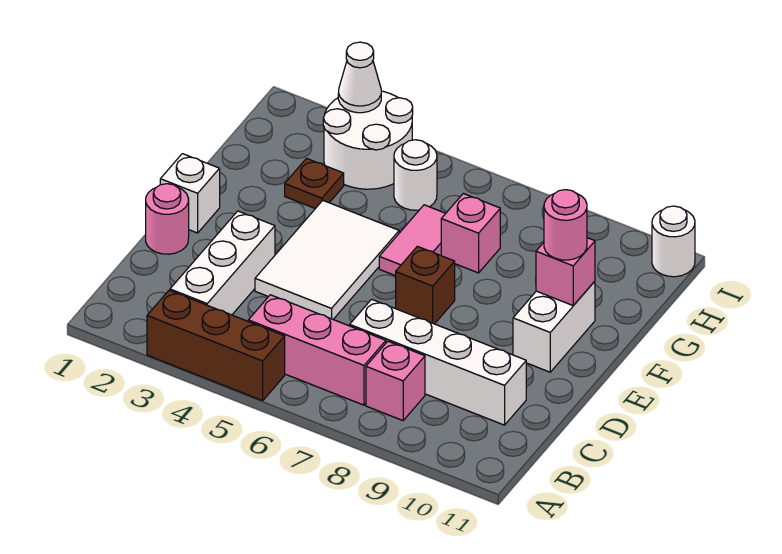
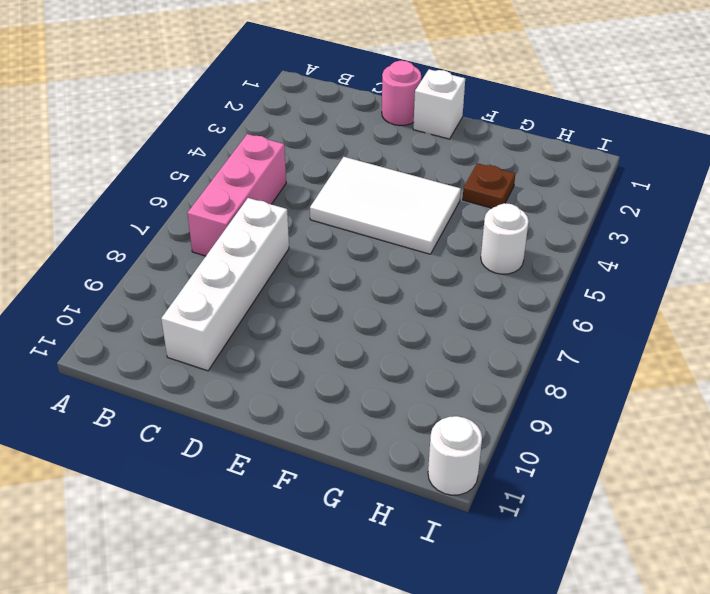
none -> brown brick A3:A5 level 1
none -> white brick B3:D3 level 1
none -> pink brick B8 level 1

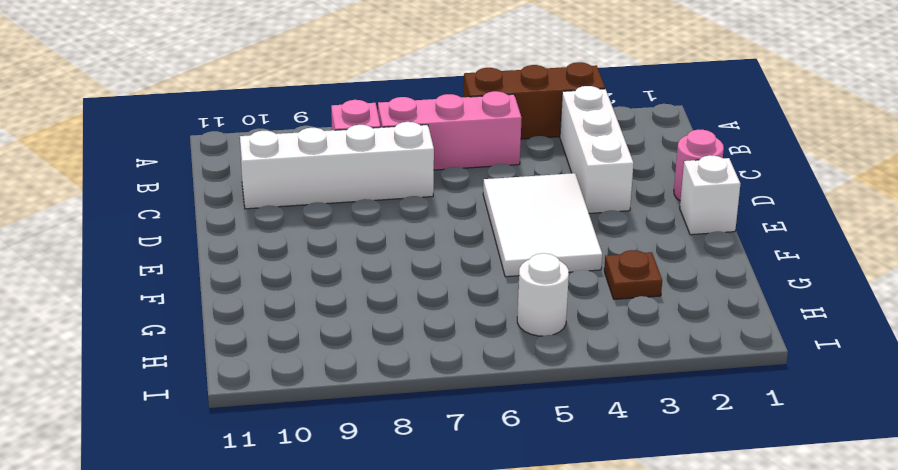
none -> brown brick E7 level 1
none -> white brick E10:F10 level 1
none -> pink tile F6:G6 level 1

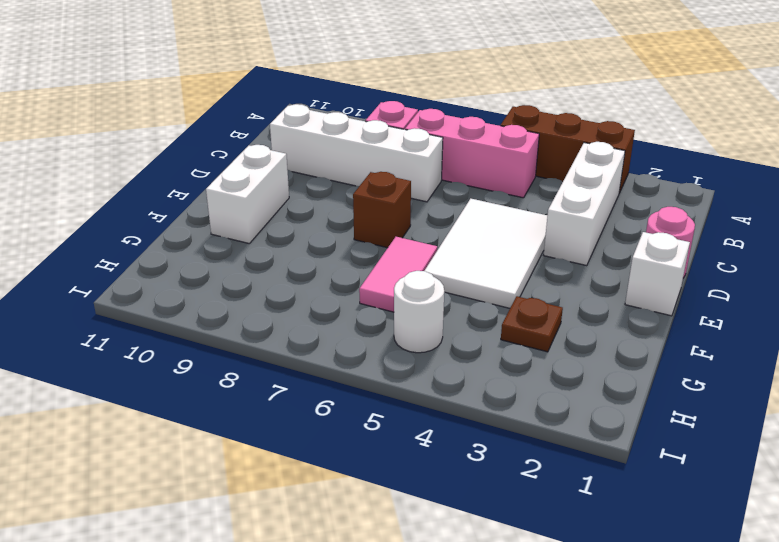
none -> pink brick G7 level 1
none -> white round brick H3:I4 level 1
none -> white round brick I11 level 1

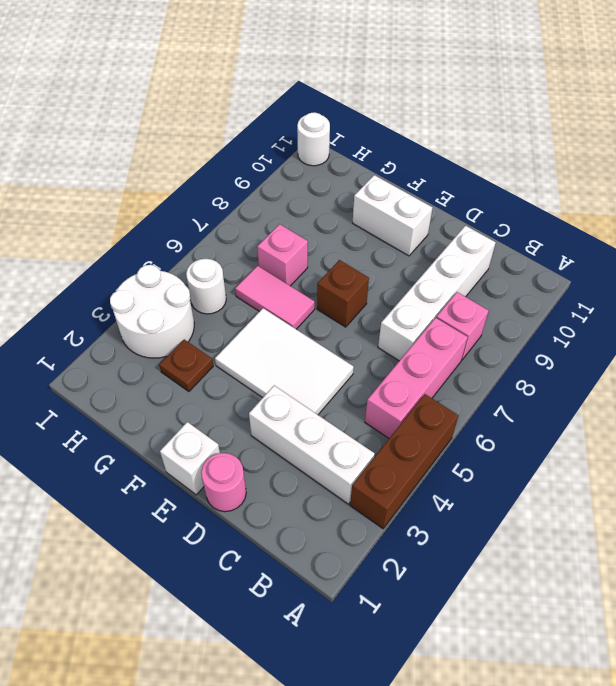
none -> pink brick F10 level 2
none -> white cone I3 level 2
none -> pink round brick F10 level 3

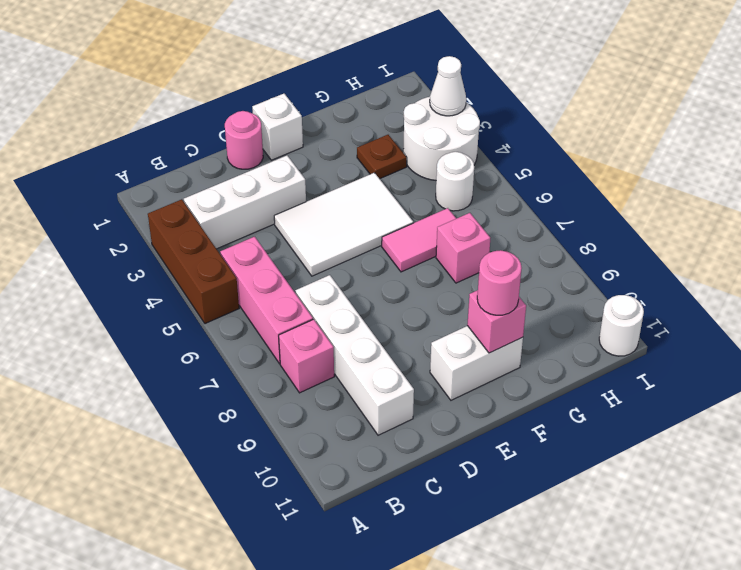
none -> brown brick E7 level 1

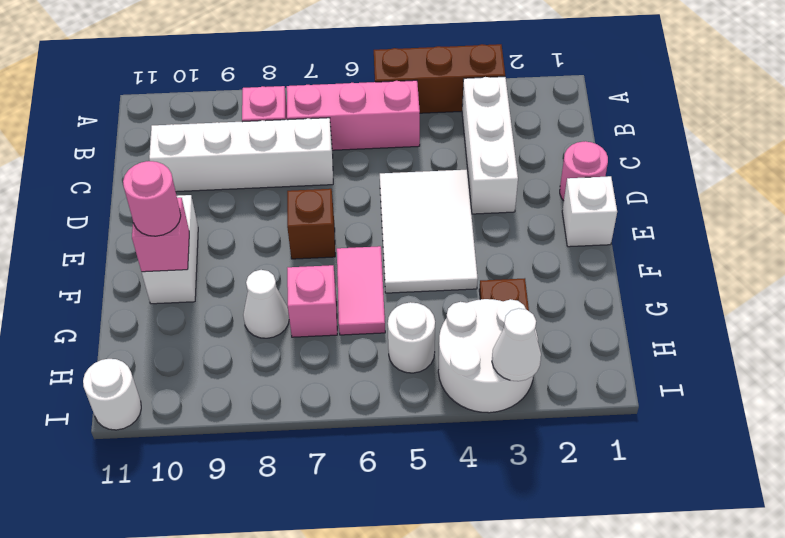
white cone G8 level 1 -> none

